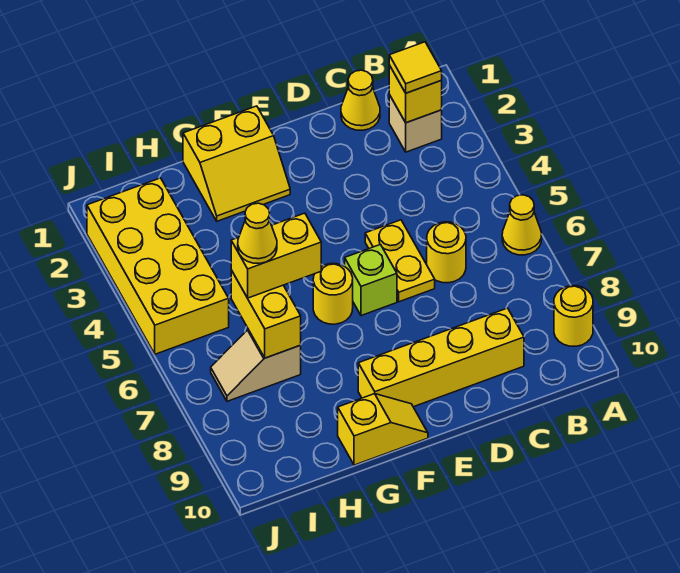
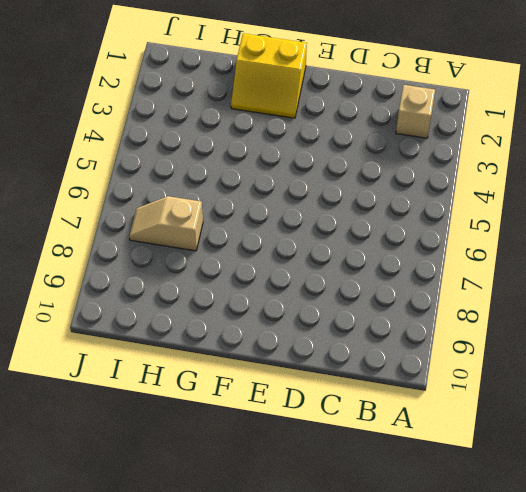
none -> yellow cone A6 level 1
none -> yellow round brick A9 level 1
none -> yellow cone C1 level 1

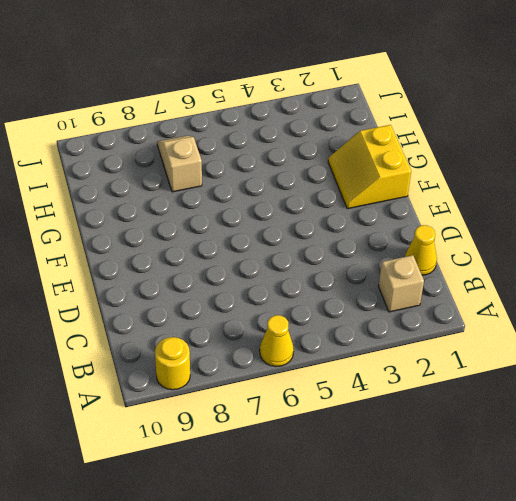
none -> yellow round brick C6 level 1
none -> yellow brick C9:F9 level 1
none -> yellow plate D5:D6 level 1

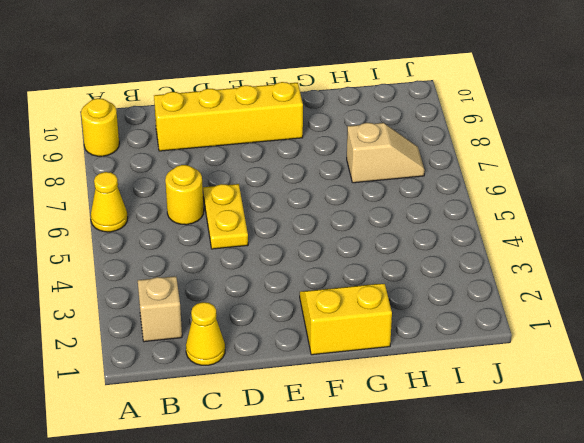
none -> lime brick E6 level 1
none -> yellow round brick F6 level 1
none -> yellow slope F10:G10 level 1 top G

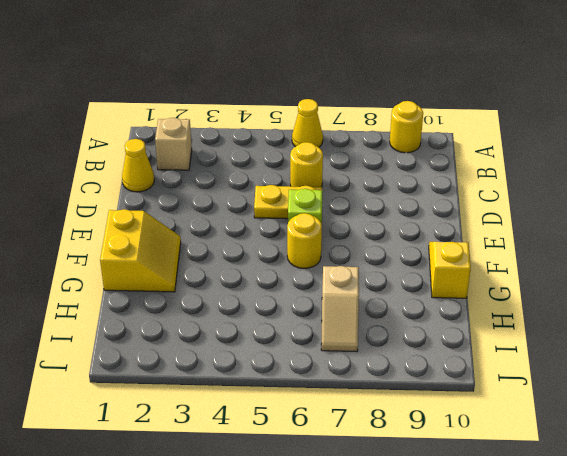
none -> yellow brick C9:F9 level 1
none -> yellow brick I2:J5 level 1
none -> yellow brick B2 level 2

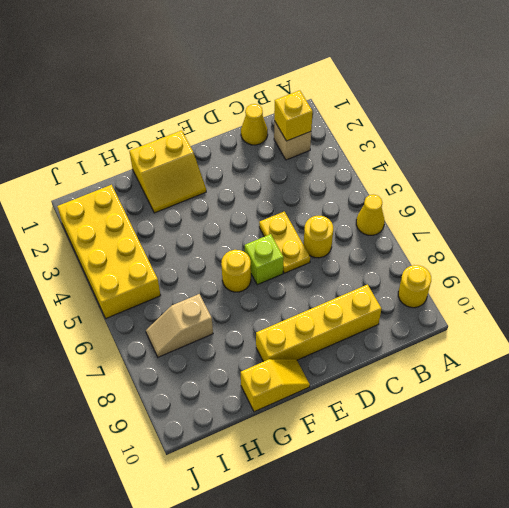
none -> yellow brick H6:H7 level 2
none -> yellow tile B2 level 3
none -> yellow brick G6:H6 level 3

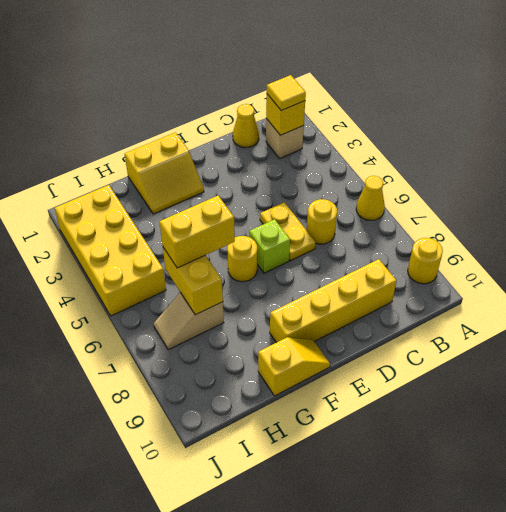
none -> yellow cone H6 level 4

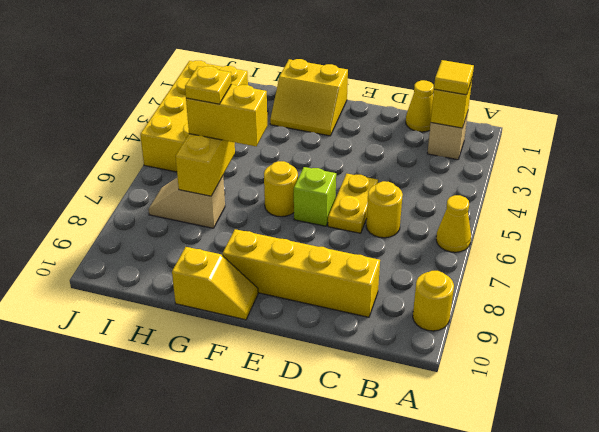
yellow plate H6 level 4 -> yellow cone H6 level 4

